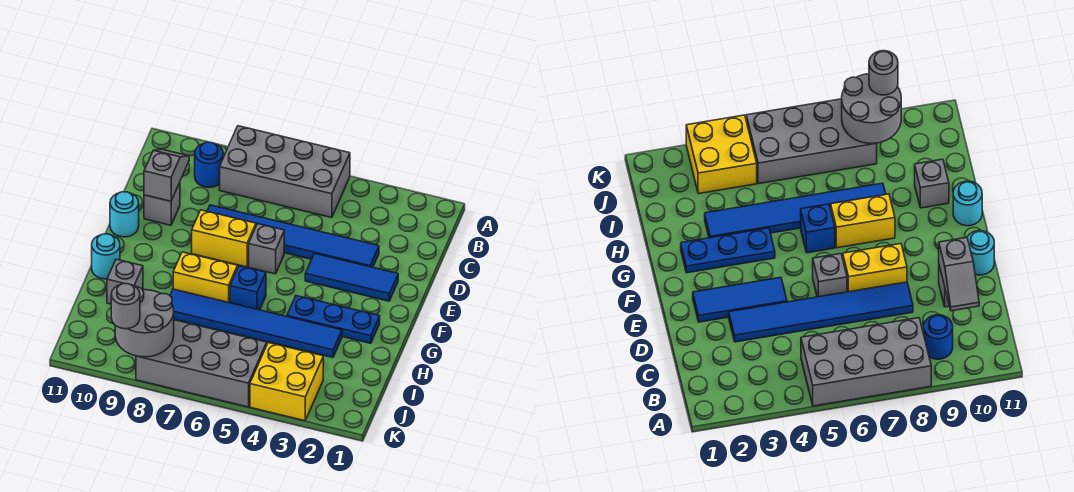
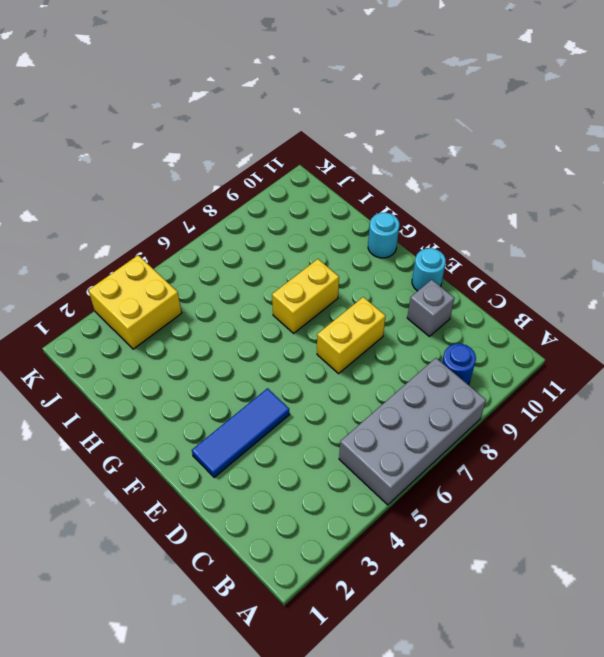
none -> blue tile D3:D8 level 1
none -> grey brick E6 level 1
none -> blue plate G2:G4 level 1

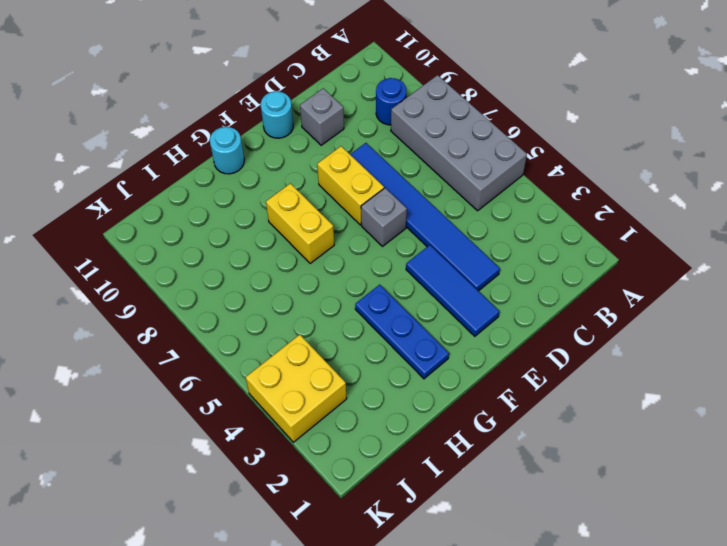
none -> blue brick G6 level 1
none -> blue tile H3:H8 level 1
none -> grey brick H10 level 1

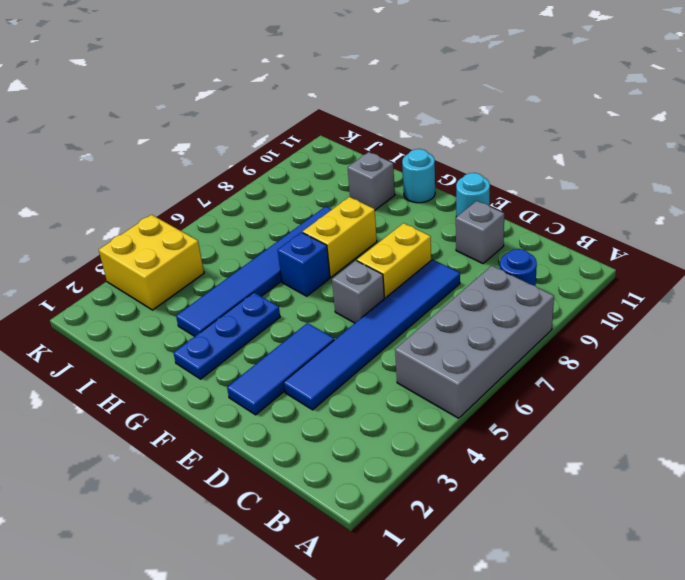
none -> grey brick J5:K8 level 1
none -> grey slope C10:D10 level 2 top D
none -> grey round brick J8:K9 level 2

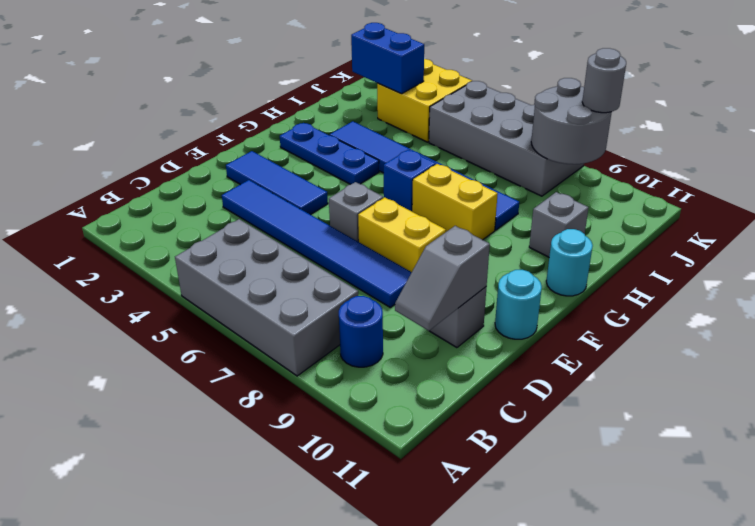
blue brick J2:J3 level 2 -> none

